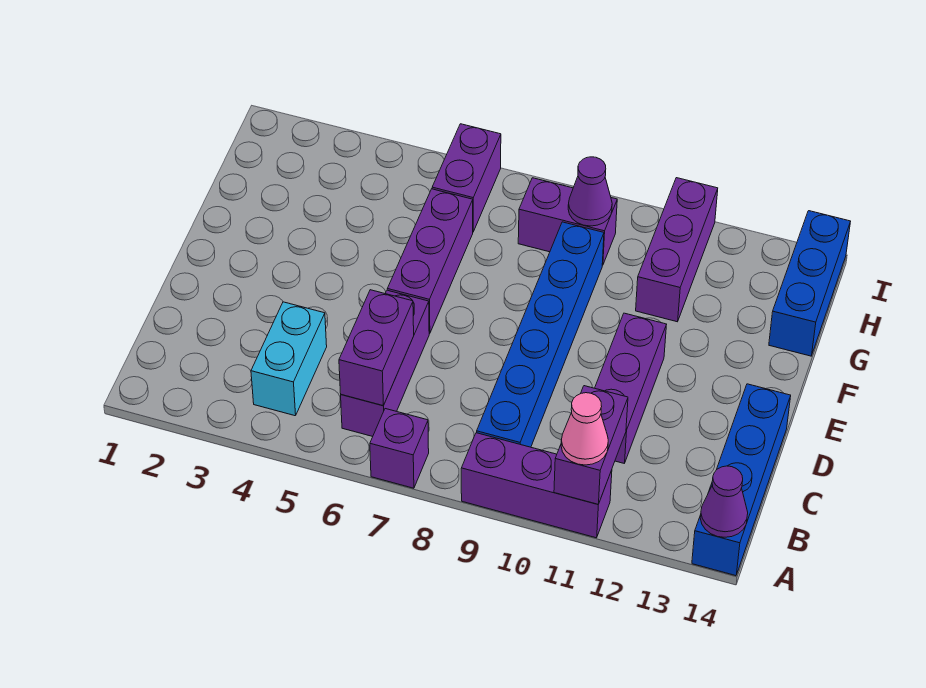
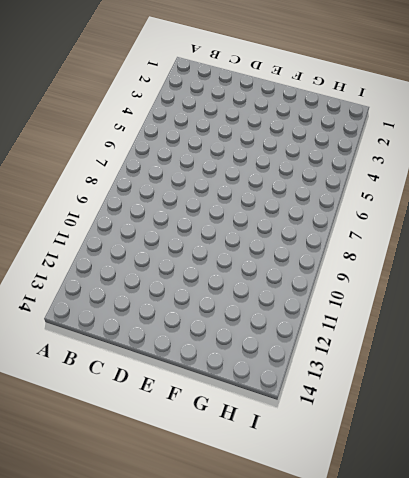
none -> purple brick A7 level 1
none -> purple brick A9:A11 level 1
none -> blue brick A14:D14 level 1

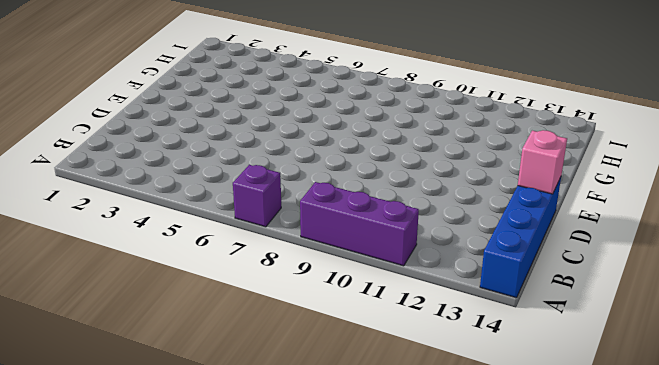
pink brick D14 level 2 -> none
none -> cyan brick B4:C4 level 1
none -> purple brick B6:D6 level 1
none -> blue brick B9:G9 level 1

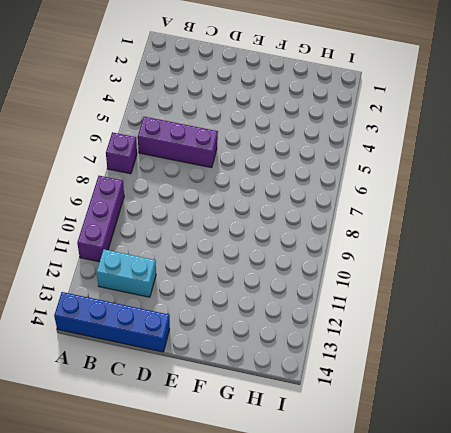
cyan brick B12:C12 level 1 -> cyan brick B4:C4 level 1
none -> blue brick B9:G9 level 1
none -> purple brick C11:E11 level 1
none -> purple brick E6:G6 level 1

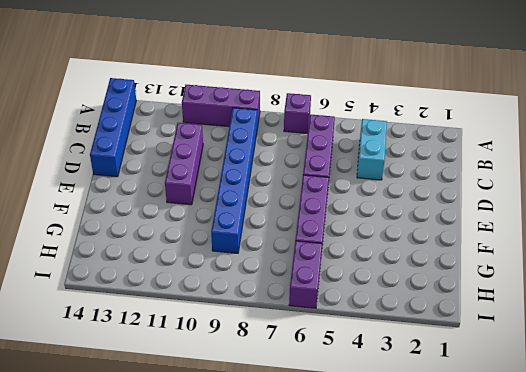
none -> purple brick G11:I11 level 1
none -> blue brick G14:I14 level 1
none -> purple brick H8:H9 level 1

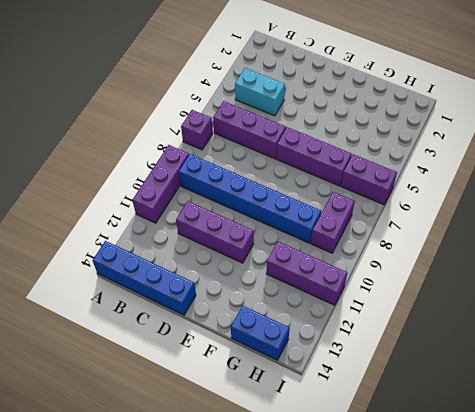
blue brick G14:H14 level 1 -> blue brick G14:I14 level 1
none -> purple brick A11:B11 level 2
none -> purple cone A14 level 2
none -> purple brick B6:C6 level 2

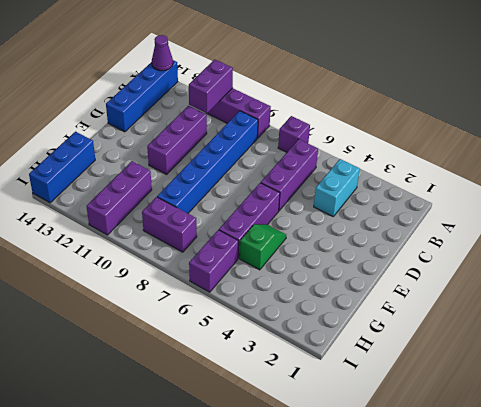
green slope F5:G5 level 1 top G -> none
none -> purple brick B6:C6 level 2
none -> purple cone H9 level 2
none -> pink cone A11 level 3

